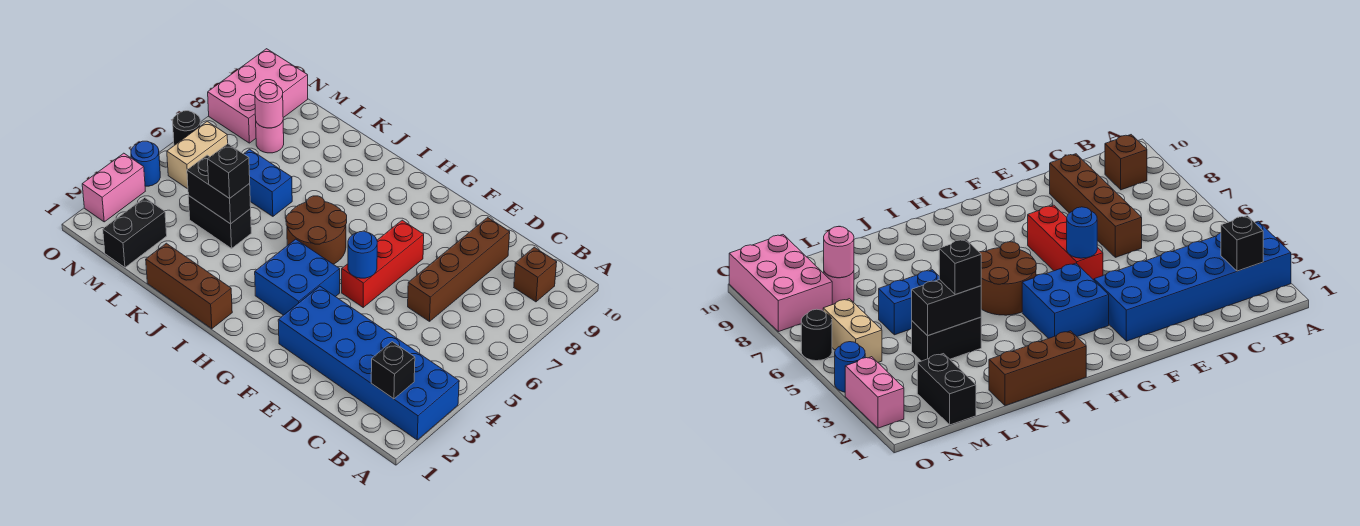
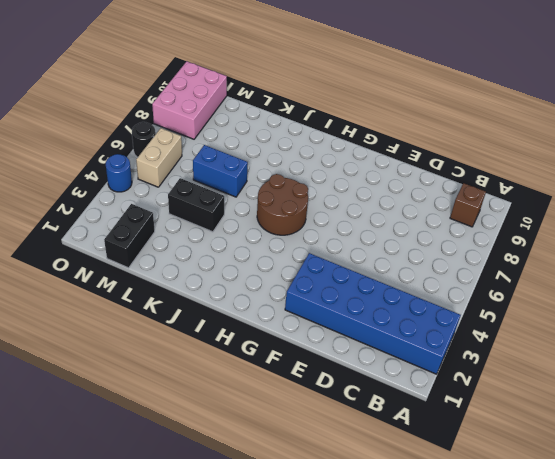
none -> brown brick D6:D9 level 1
none -> red brick F5:F7 level 1
none -> blue brick G3:H4 level 1

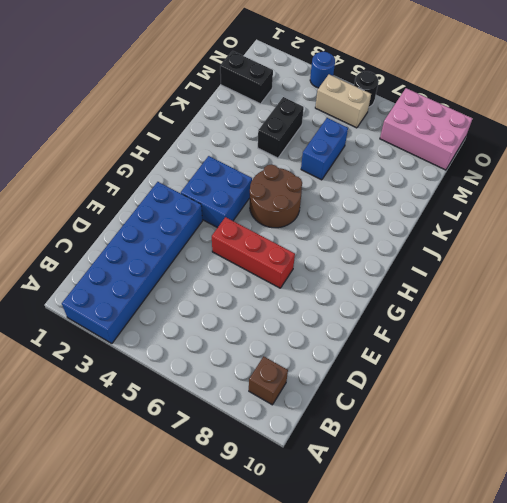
none -> brown brick D6:D9 level 1
none -> brown brick I1:K1 level 1
none -> pink round brick M8 level 1

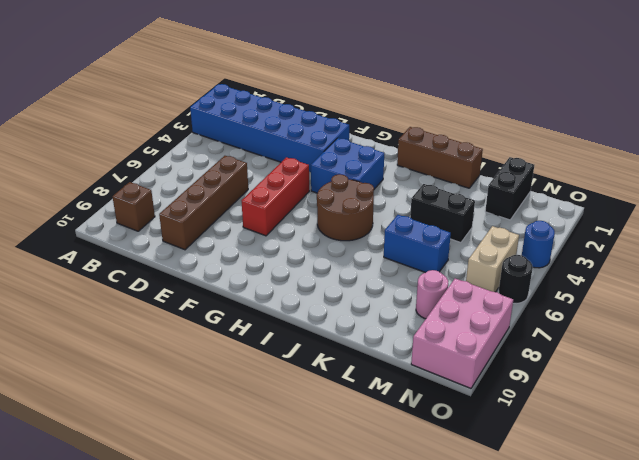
none -> pink brick O2:O3 level 1
none -> black brick B2 level 2
none -> blue round brick F5 level 2

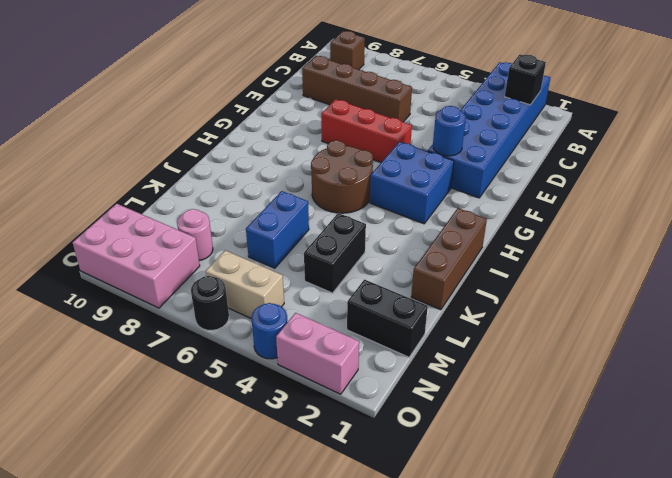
blue round brick F3 level 2 -> blue round brick F5 level 2
none -> black brick K4:L4 level 2
none -> pink round brick M8 level 2
none -> black brick K4 level 3

